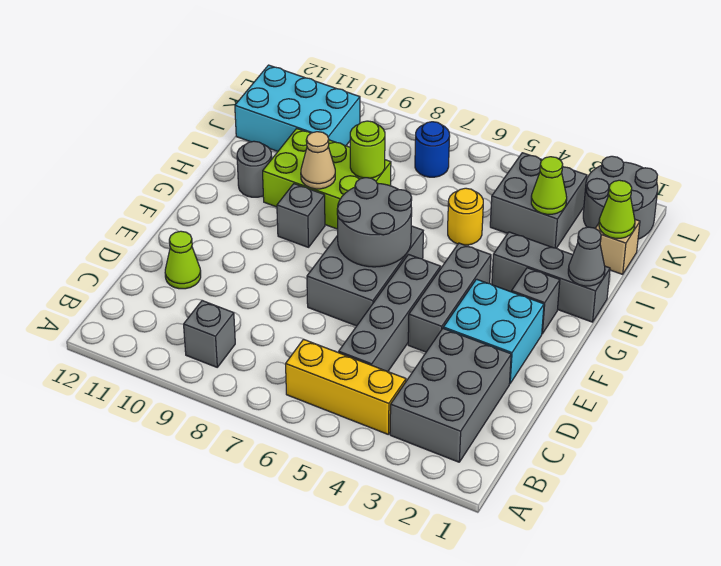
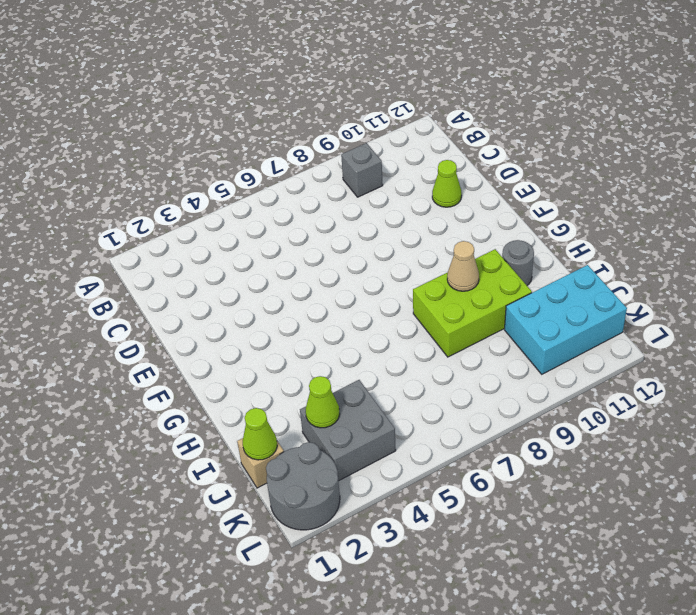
none -> grey brick B2:D3 level 1
none -> yellow brick B4:B6 level 1
none -> grey brick C5:F5 level 1

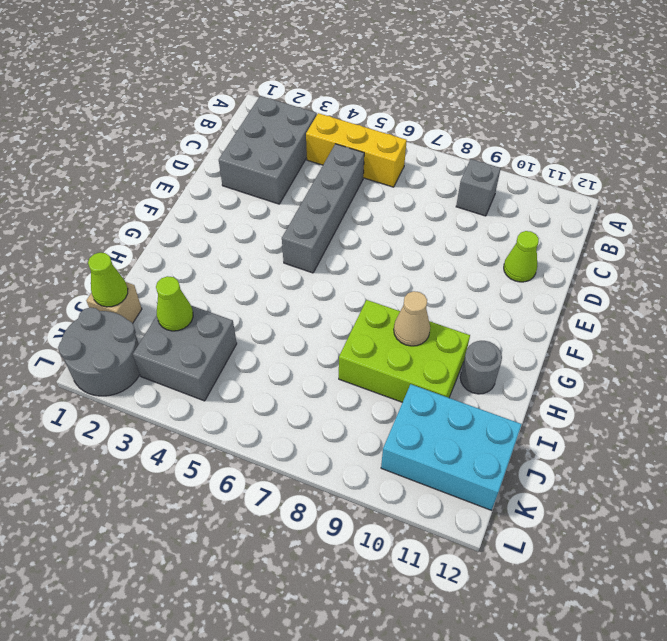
none -> cyan brick E2:F3 level 1
none -> grey brick E4:G4 level 1
none -> grey brick E6:G7 level 1

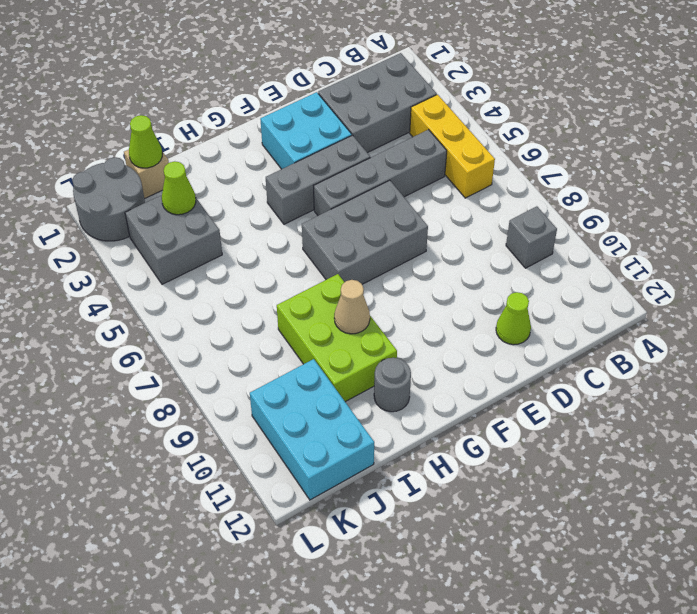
none -> grey brick G2 level 1
none -> grey brick G9 level 1
none -> grey brick H1:H3 level 1

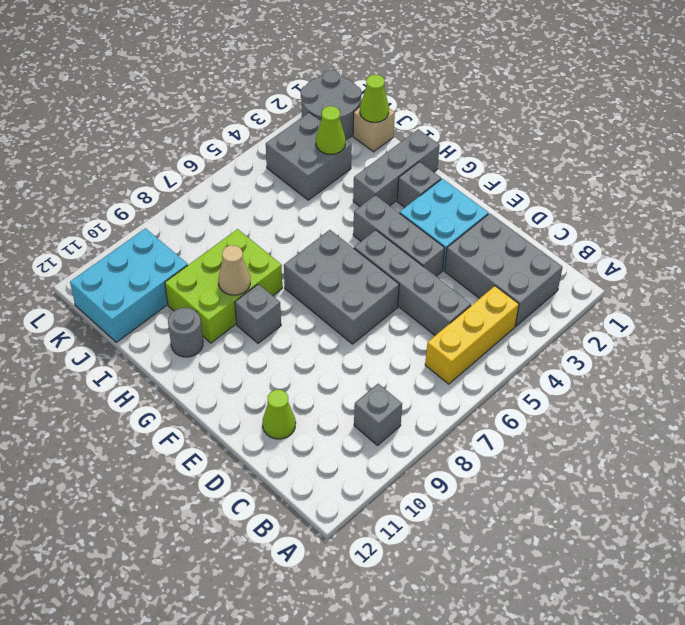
none -> yellow round brick I5 level 1
none -> blue round brick K7 level 1
none -> grey round brick F6:G7 level 2

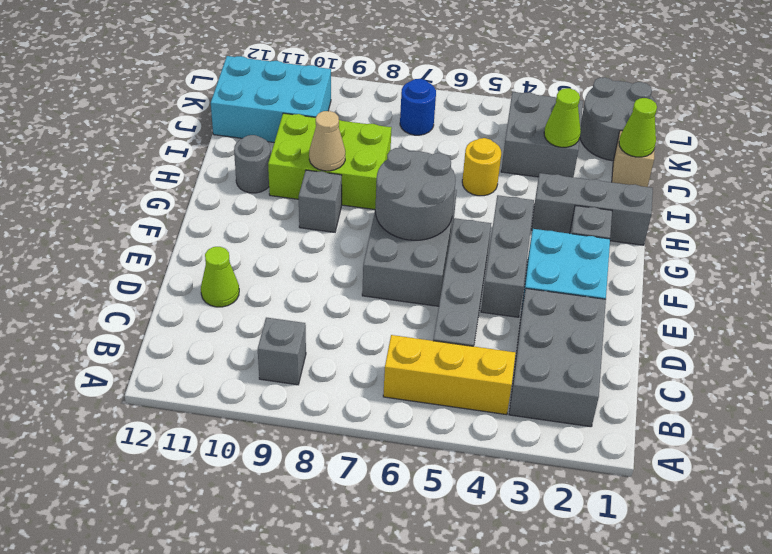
none -> grey cone H1 level 2
none -> lime round brick I8 level 2

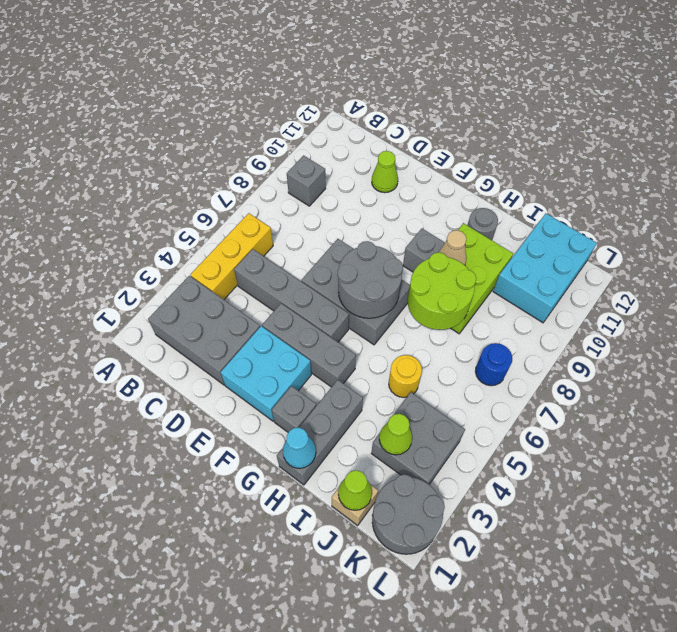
cyan cone H1 level 2 -> grey cone H1 level 2
lime round brick H7:I8 level 2 -> lime round brick I8 level 2

